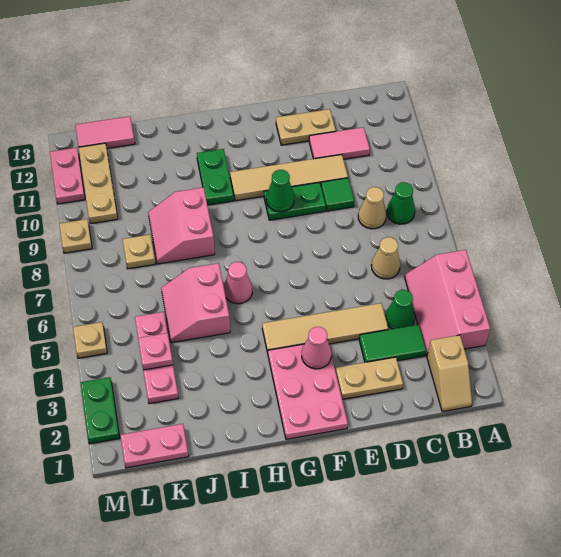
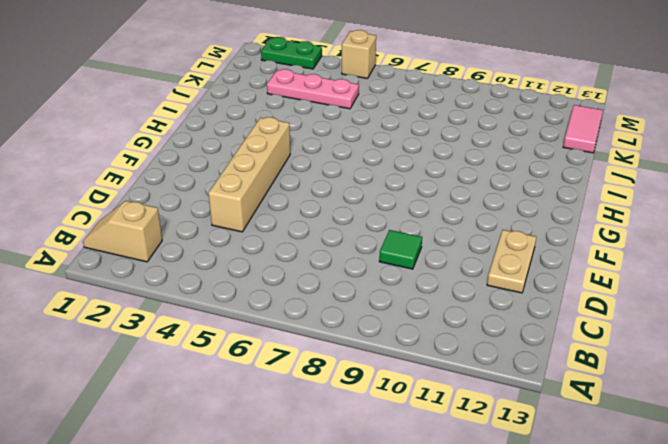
tan brick D4:G4 level 1 -> tan tile D4:G4 level 1
tan brick M5 level 1 -> tan plate M5 level 1
none -> pink slope A3:B5 level 1 top A
none -> green cone B8 level 1
none -> green tile C3:D3 level 1
none -> green cone C4 level 1

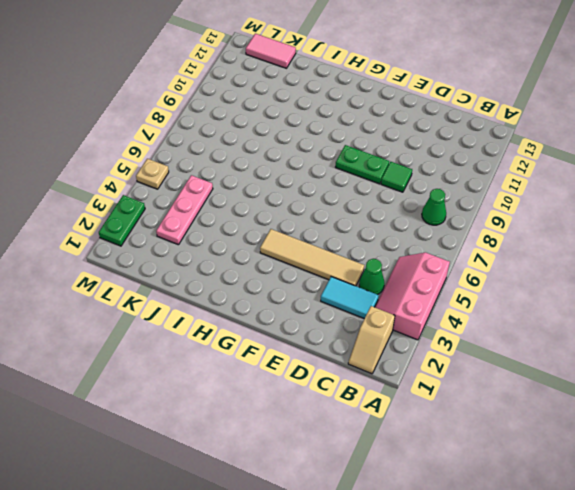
cyan tile C3:D3 level 1 -> green tile C3:D3 level 1
none -> tan cone C6 level 1
none -> tan cone C8 level 1
none -> pink tile C11:D11 level 1
none -> tan plate D2:E2 level 1

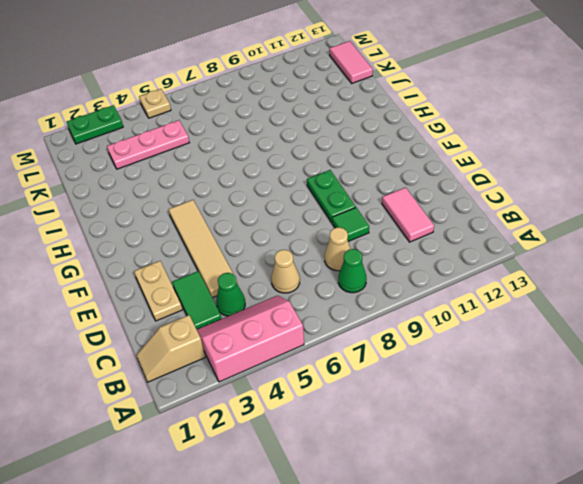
none -> tan tile D10:G10 level 1
none -> tan plate D12:E12 level 1
none -> pink plate F1:G3 level 1
none -> pink cone H6 level 1

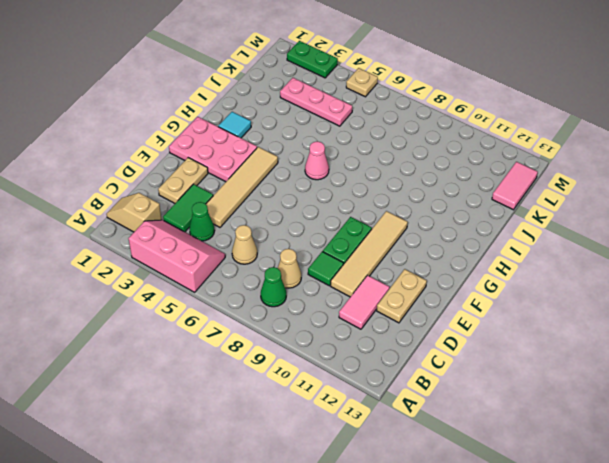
cyan tile H2 level 1 -> none
none -> green plate H10:H11 level 1
none -> pink slope I5:J6 level 1 top I
none -> pink slope I8:J9 level 1 top I
none -> pink plate K1:L1 level 1

